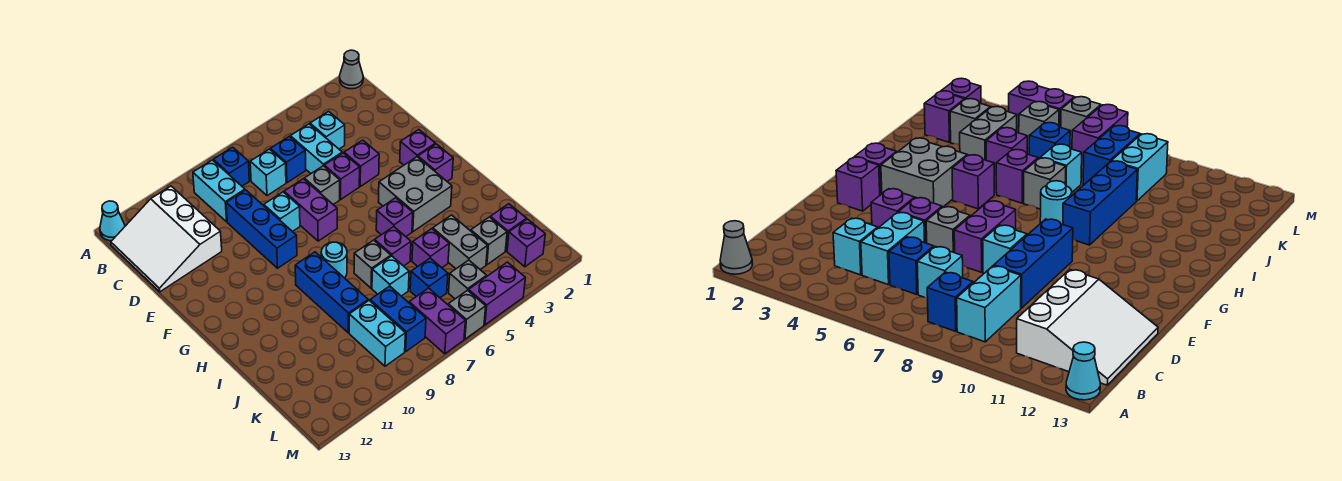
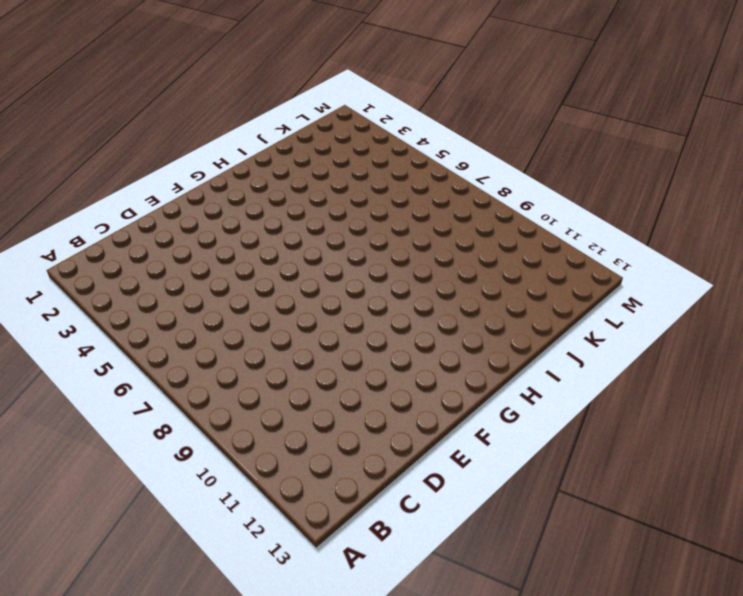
none -> grey cone A1 level 1
none -> cyan cone A13 level 1
none -> blue brick B8 level 1
none -> cyan brick B9:C9 level 1

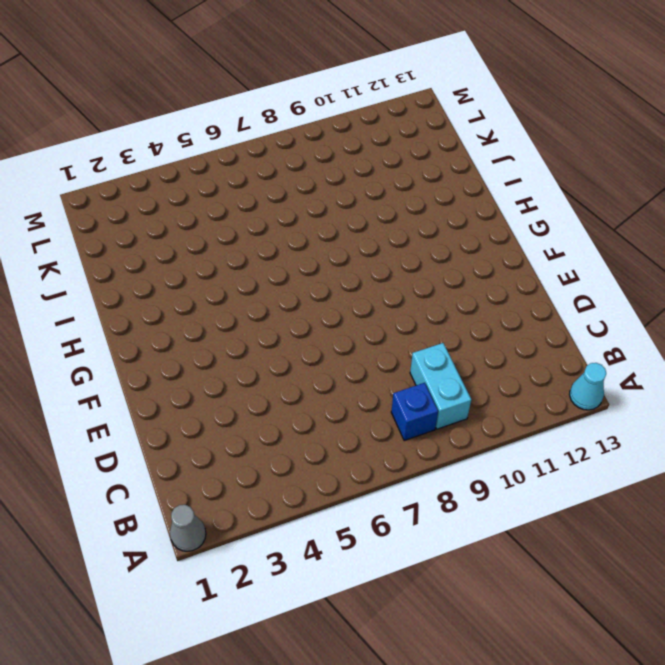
none -> white slope B11:D13 level 1 top 11
none -> cyan brick C4 level 1
none -> cyan brick C5:D5 level 1
none -> blue brick C6 level 1

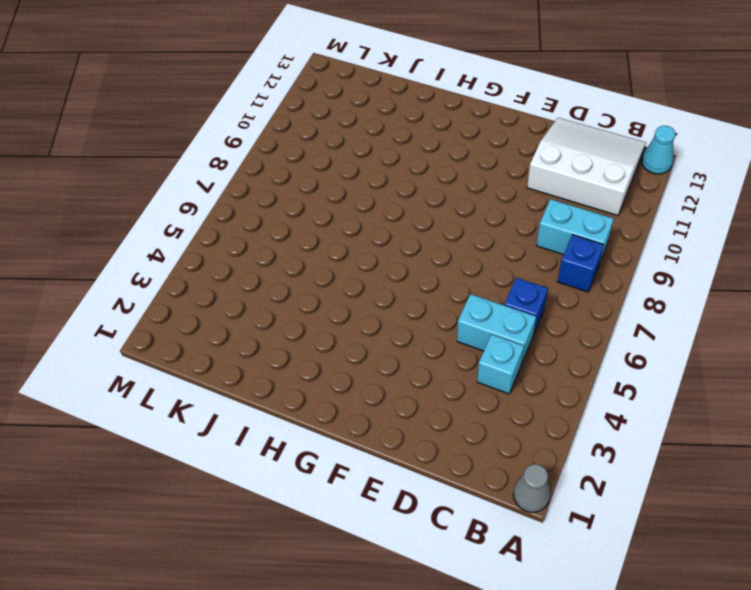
none -> cyan brick C7 level 1
none -> blue brick D9:F9 level 1
none -> purple brick E4 level 1
none -> purple brick E5 level 1

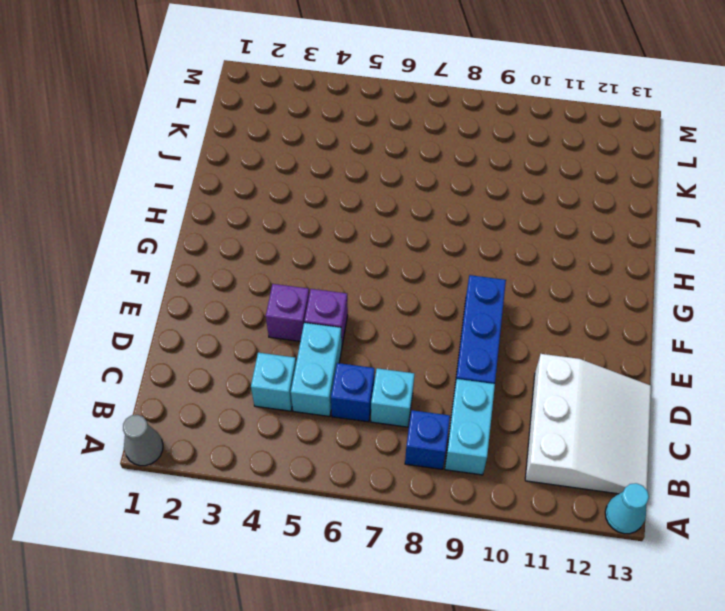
none -> grey brick E6 level 1
none -> purple brick E7:F7 level 1
none -> cyan brick E8 level 1
none -> purple brick F2 level 1

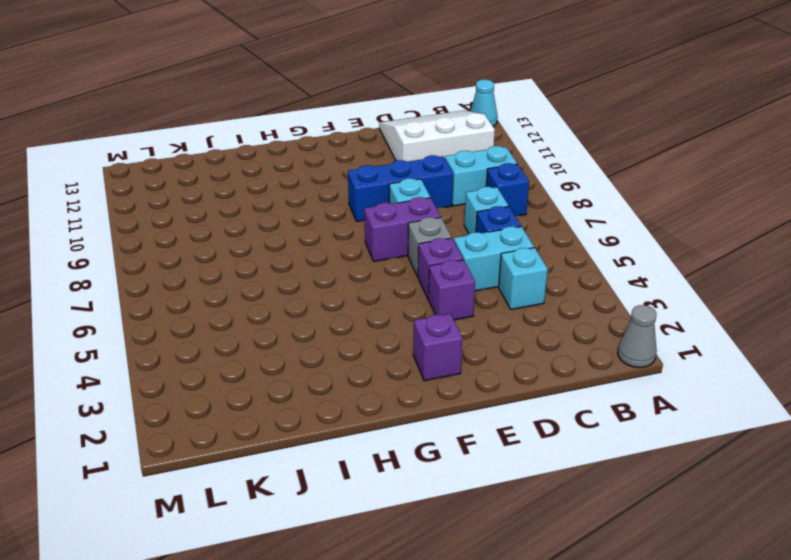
none -> purple brick G2 level 1
none -> grey brick G3:H4 level 1
none -> purple brick H5 level 1
none -> cyan round brick H8 level 1

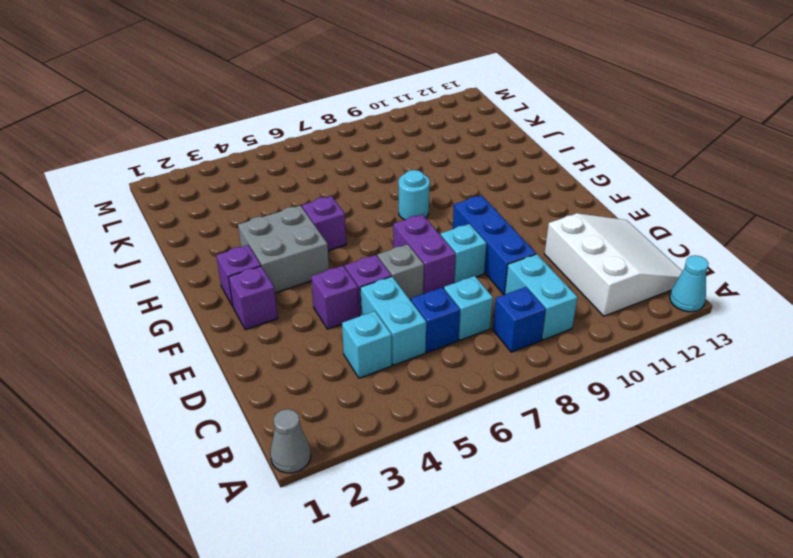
none -> blue brick H9:J9 level 1
none -> purple brick I6 level 1
none -> grey brick I7 level 1
none -> grey brick J4:K4 level 1

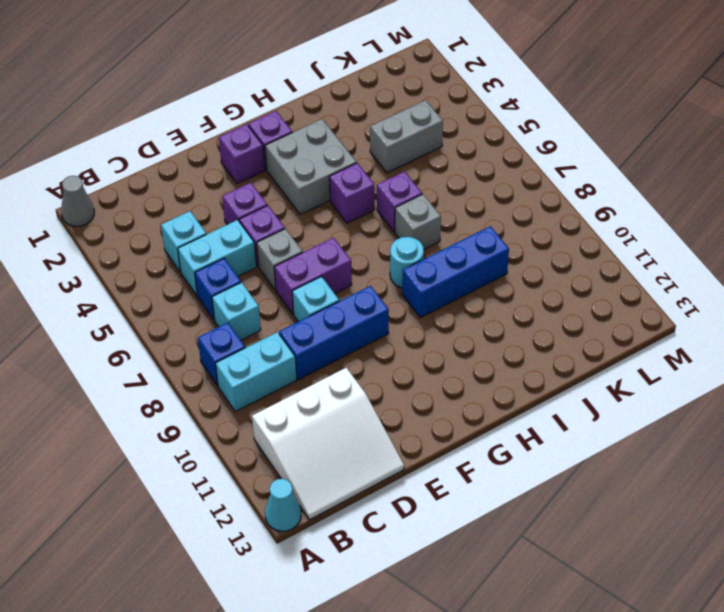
none -> purple brick J5 level 1
none -> cyan brick J7 level 1
none -> purple brick K2 level 1
none -> grey brick K3 level 1

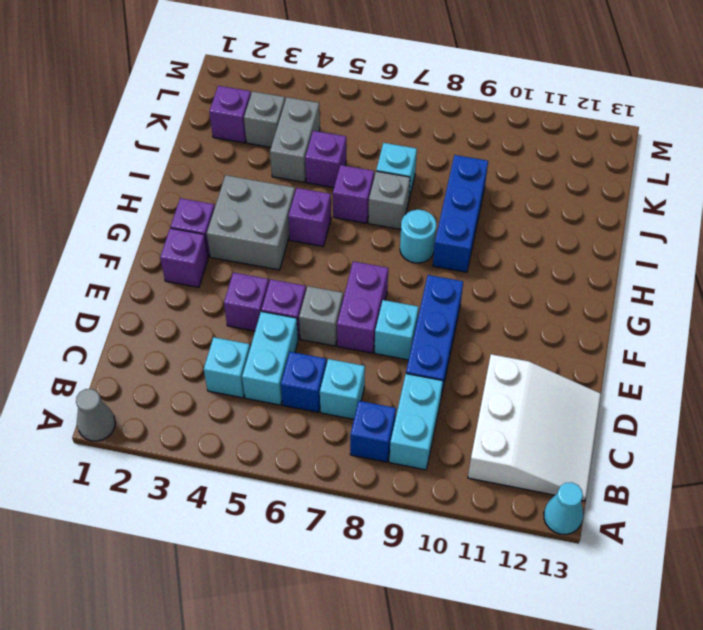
none -> blue brick K6 level 1
none -> blue brick K8:L8 level 1
none -> cyan brick K9:L9 level 1
none -> purple brick L2 level 1

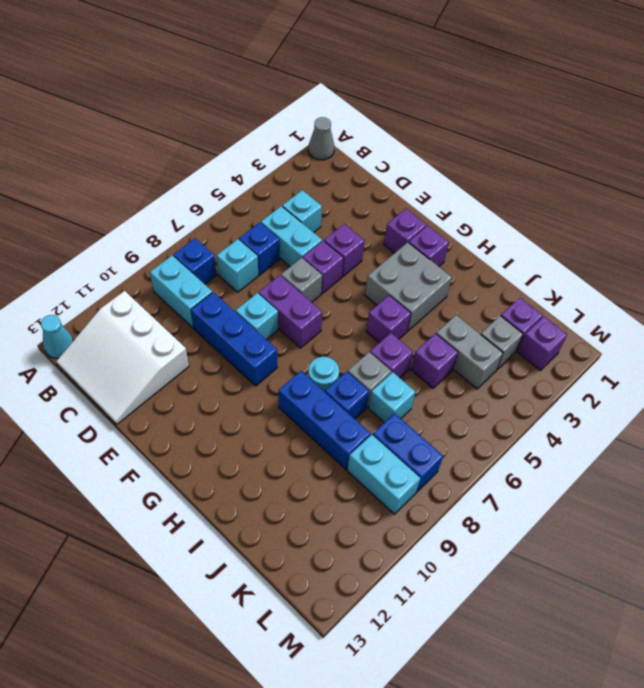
blue brick I8 level 1 -> blue brick K6 level 1
none -> grey brick L5 level 1
none -> purple brick L7:M7 level 1
none -> purple brick M4:M5 level 1
none -> grey brick M6 level 1

